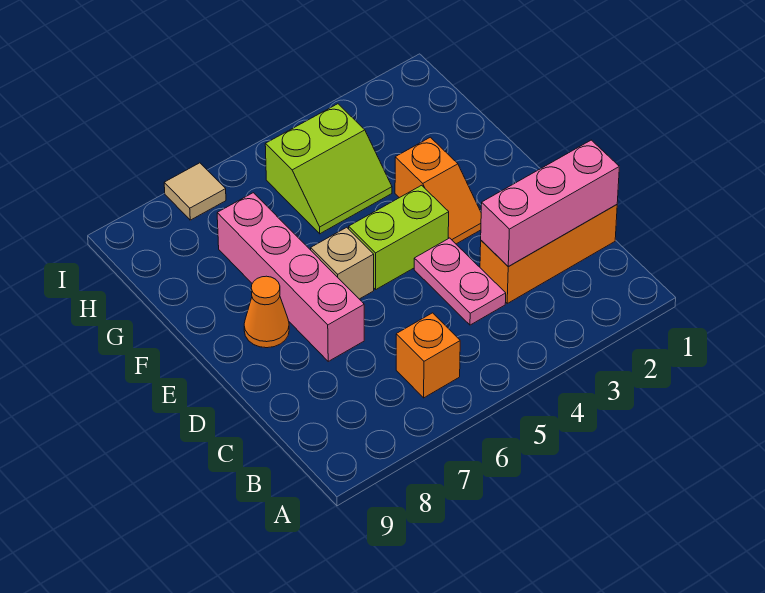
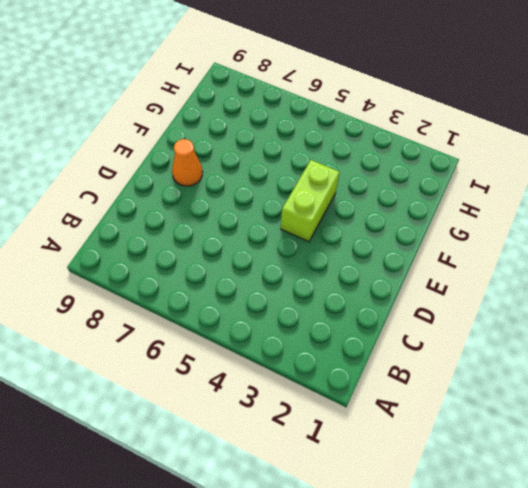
lime brick E4:F4 level 1 -> lime brick E4:E5 level 1
none -> orange brick B6 level 1
none -> orange brick C1:C3 level 1

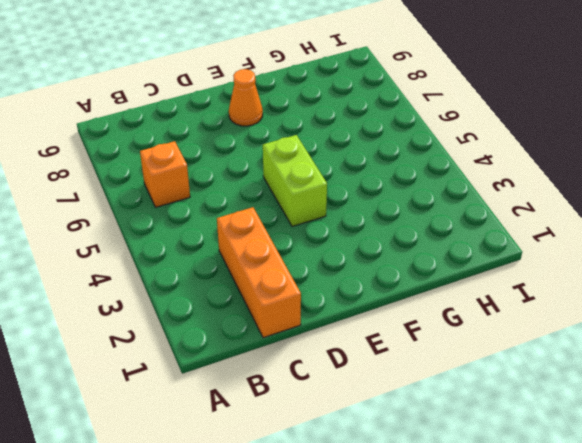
none -> pink plate C4:D4 level 1
none -> pink brick D7:G7 level 1

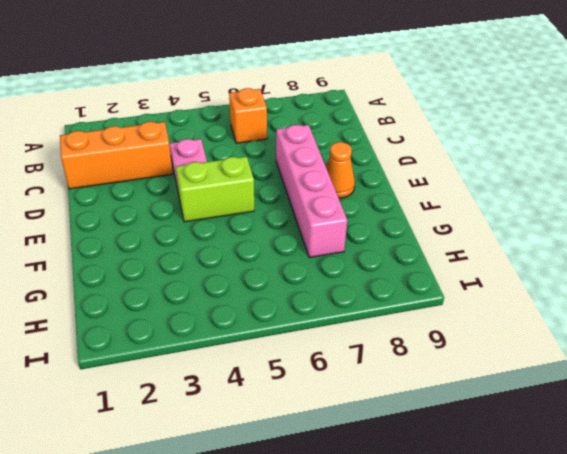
none -> orange slope E3:F3 level 1 top F
none -> tan brick E6 level 1

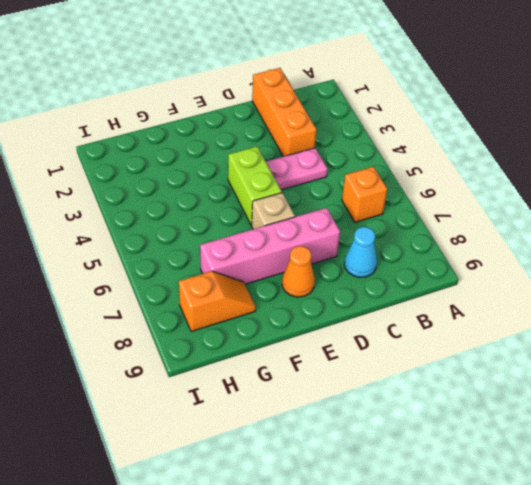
cyan cone C8 level 1 -> none
orange slope G8:H8 level 1 top H -> orange slope E3:F3 level 1 top F
none -> lime slope G4:H5 level 1 top H
none -> tan tile I7 level 1

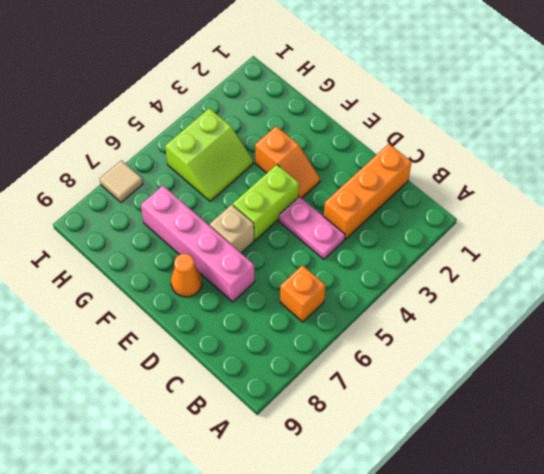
none -> pink brick C1:C3 level 2

